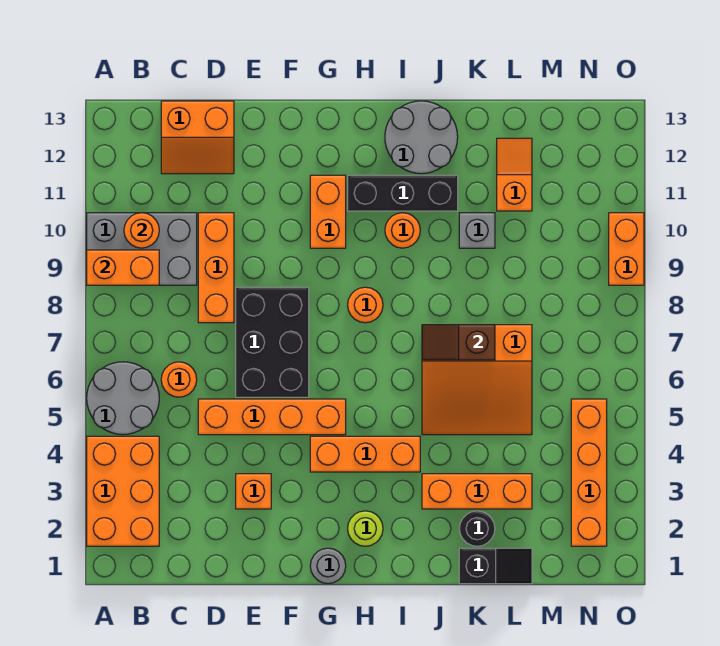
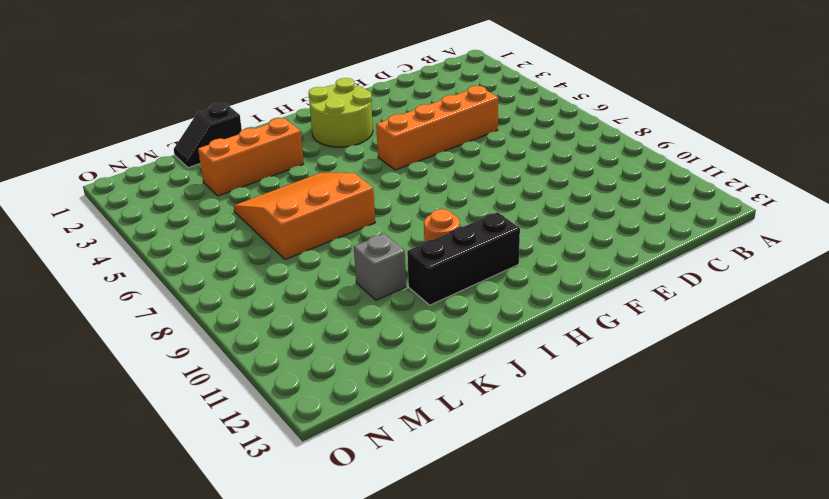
lime round brick G2:H3 level 1 -> lime round brick H2 level 1
none -> orange brick A2:B4 level 1
none -> grey round brick A5:B6 level 1
none -> grey brick A9:C10 level 1

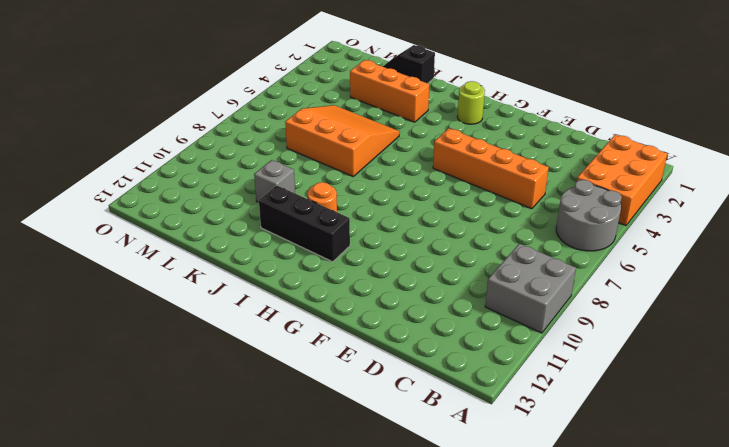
grey brick A9:B10 level 1 -> grey brick A9:C10 level 1
none -> orange round brick C6 level 1
none -> orange slope C12:D13 level 1 top 13
none -> orange brick D8:D10 level 1

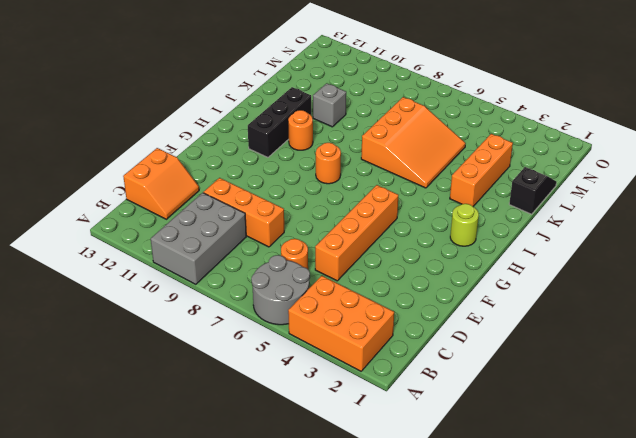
none -> orange brick E3 level 1
none -> black brick E6:F8 level 1
none -> grey round brick G1 level 1

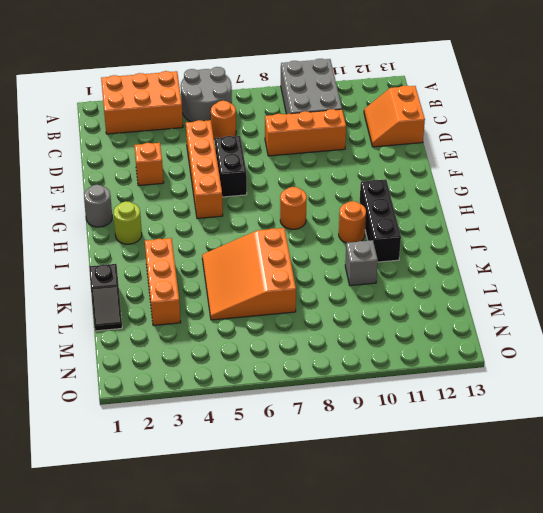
black brick E6:F6 level 1 -> black brick E6:F8 level 1
none -> orange brick G4:I4 level 1
none -> orange brick G10:G11 level 1
none -> grey round brick I12:J13 level 1

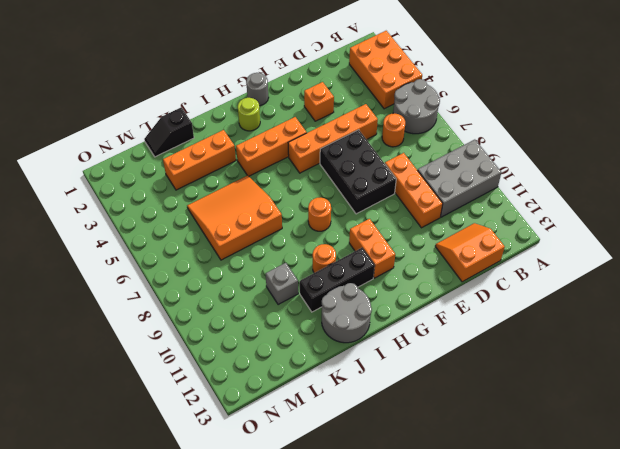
none -> black round brick K2 level 1
none -> orange slope L11:L12 level 1 top 11
none -> orange brick N2:N5 level 1

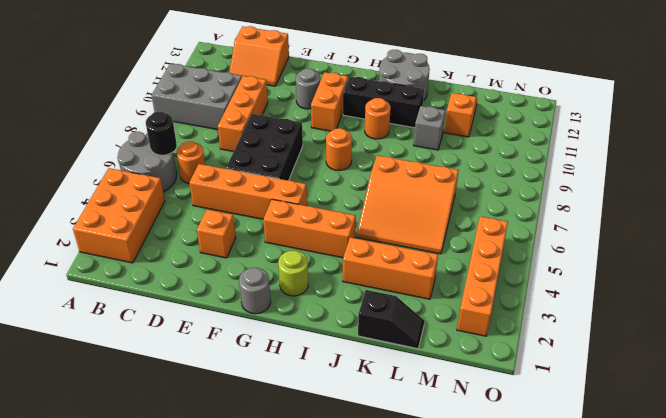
black round brick B6 level 2 -> black round brick K2 level 1
grey round brick F11 level 1 -> none
none -> orange brick O9:O10 level 1
none -> orange brick A9:B9 level 2
none -> orange round brick B10 level 2

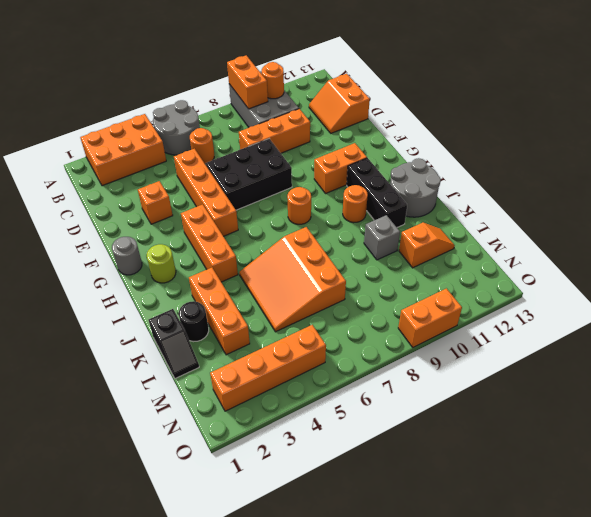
none -> brown slope J7:K7 level 2 top K

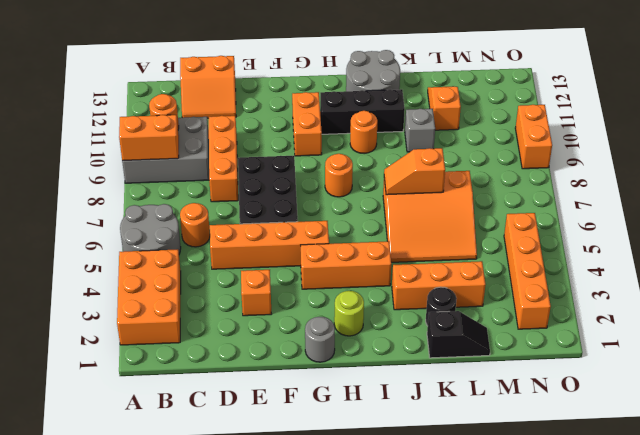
orange slope J7:K7 level 2 top K -> brown slope J7:K7 level 2 top K

